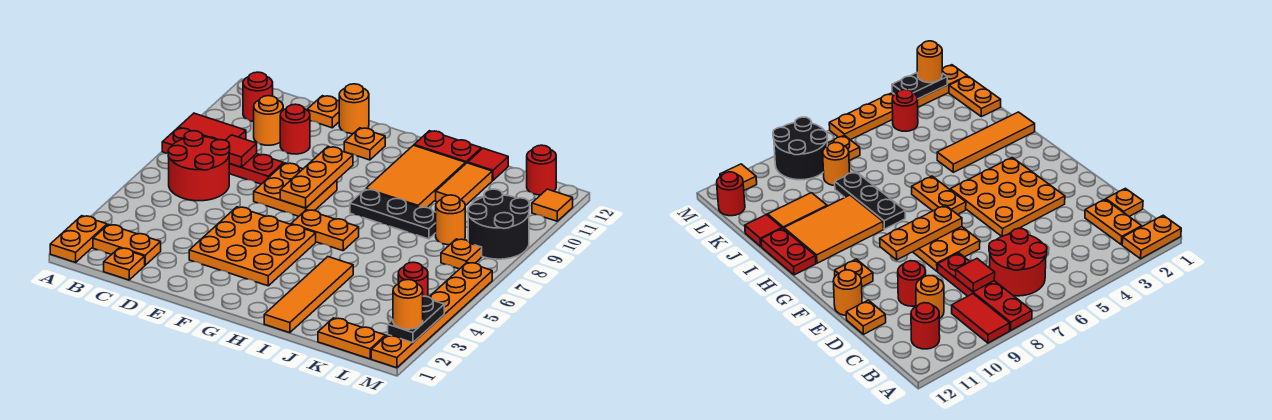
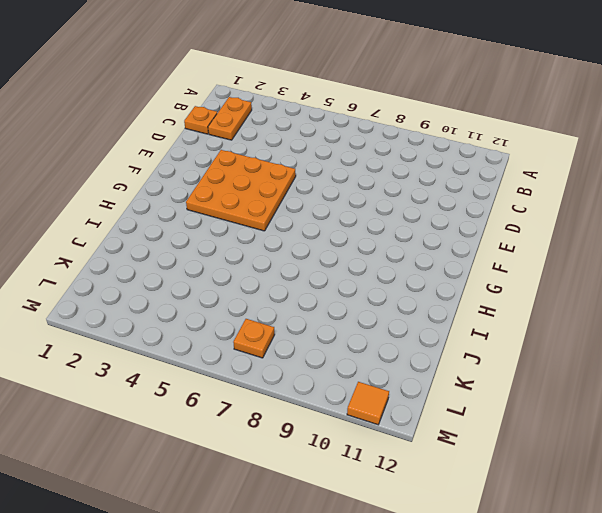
none -> orange plate A1:A2 level 1
none -> red plate A8:D8 level 1
none -> red tile A9:B9 level 1
none -> red round brick B6:C7 level 1

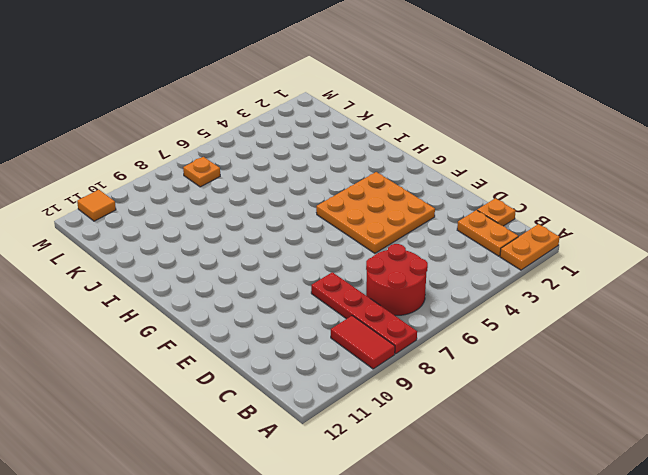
none -> red round brick B11 level 1
none -> orange round brick C10 level 1
none -> red round brick D10 level 1
none -> orange plate D12 level 1

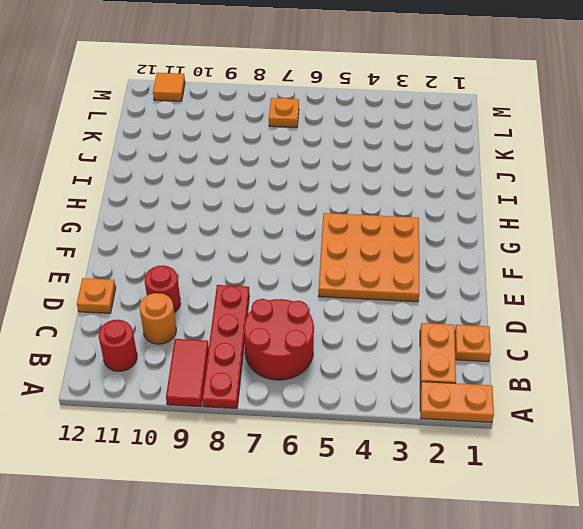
none -> orange plate E7:F8 level 1
none -> orange round brick E12 level 1
none -> orange plate F11 level 1
none -> orange plate G6:H6 level 1

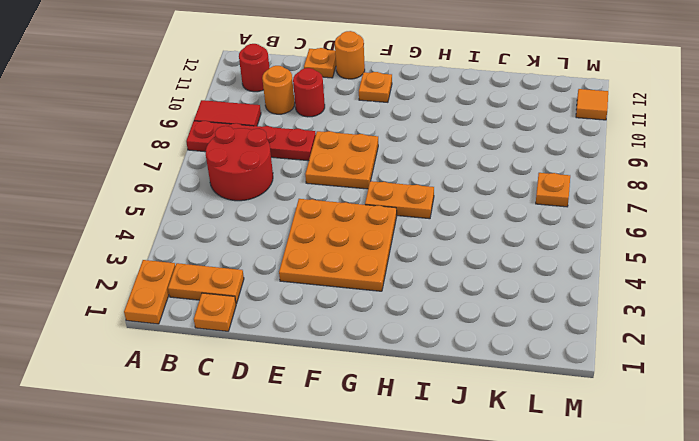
none -> black plate H8:J8 level 1
none -> orange tile H9:I11 level 1
none -> red plate H12:I12 level 1
none -> orange tile I1:I4 level 1

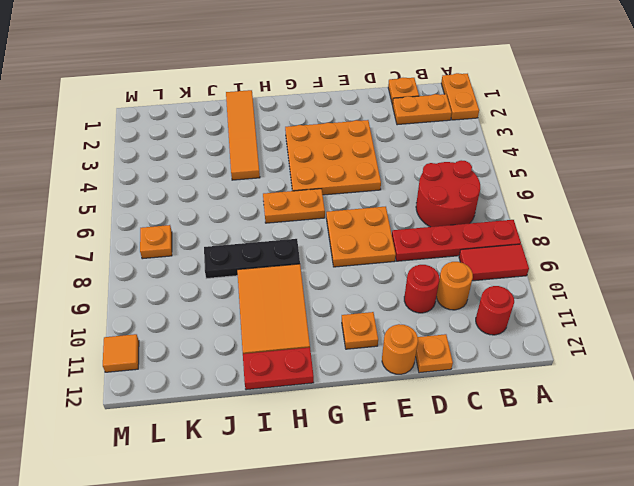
none -> orange tile J10:J11 level 1
none -> red tile J12 level 1
none -> orange plate K1:L1 level 1
none -> orange round brick K8 level 1

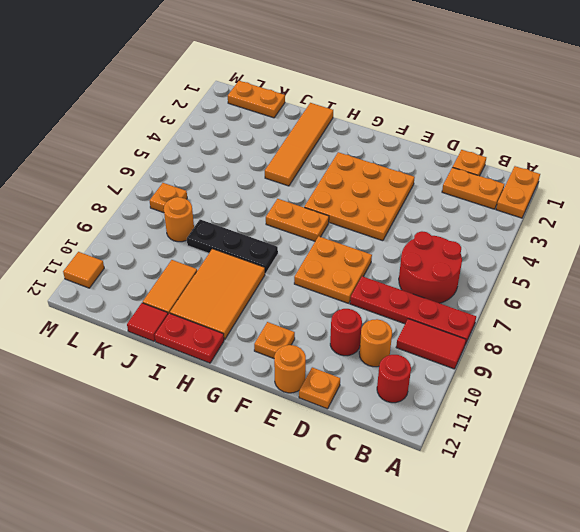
none -> red round brick L4 level 1
none -> black round brick L8:M9 level 1
none -> red round brick L12 level 1
none -> orange plate M1:M6 level 1

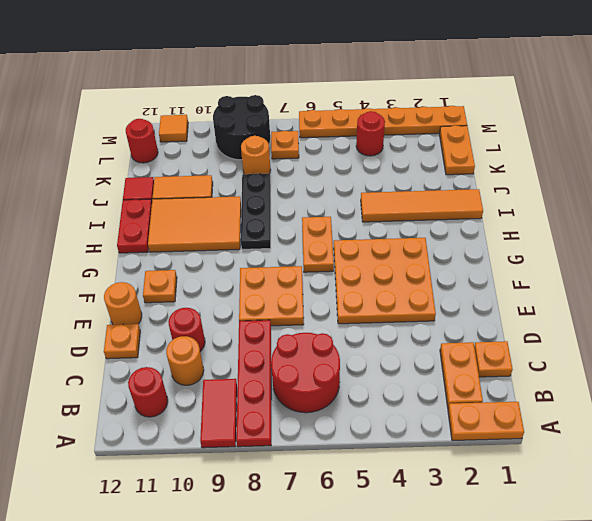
none -> red tile C8 level 2
none -> orange plate F7:F9 level 2
none -> black plate M2:M3 level 2
none -> orange round brick M2 level 3

